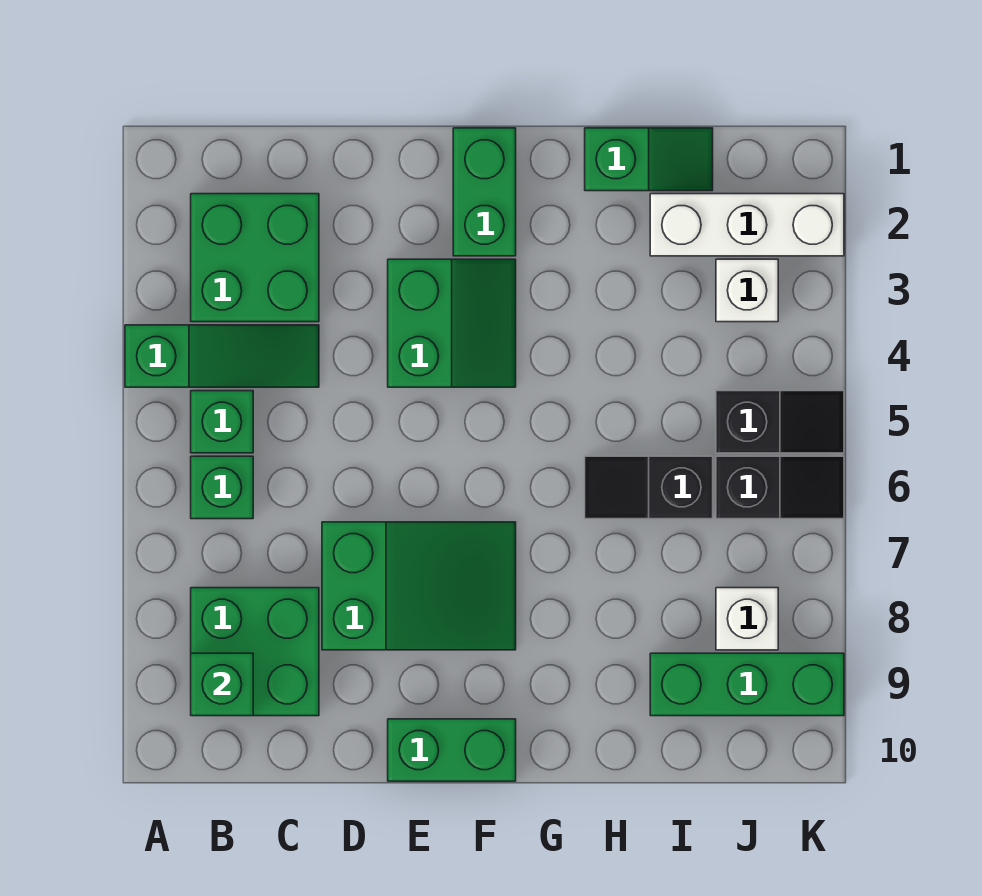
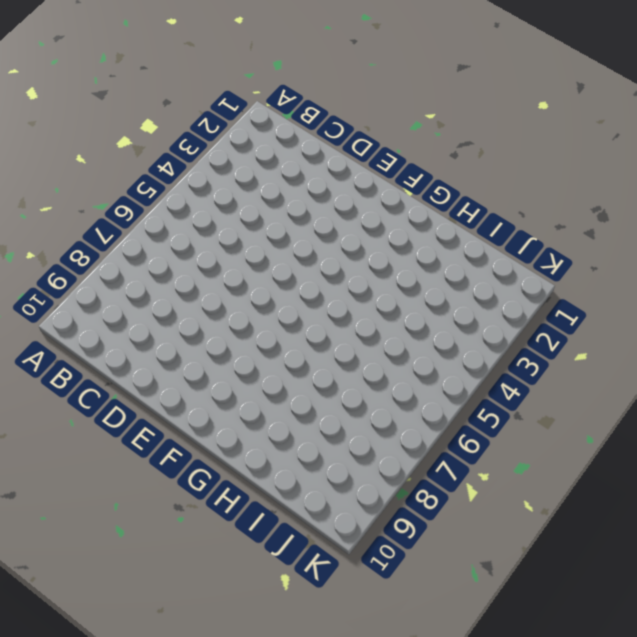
none -> green slope A4:C4 level 1 top A
none -> green brick B2:C3 level 1
none -> green brick B5 level 1

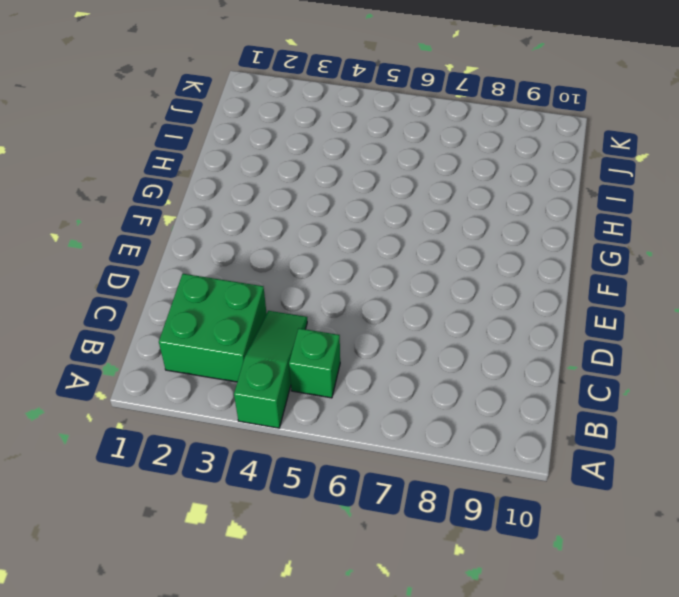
none -> green brick B6 level 1
none -> green brick B8:C9 level 1
none -> green slope D7:F8 level 1 top D

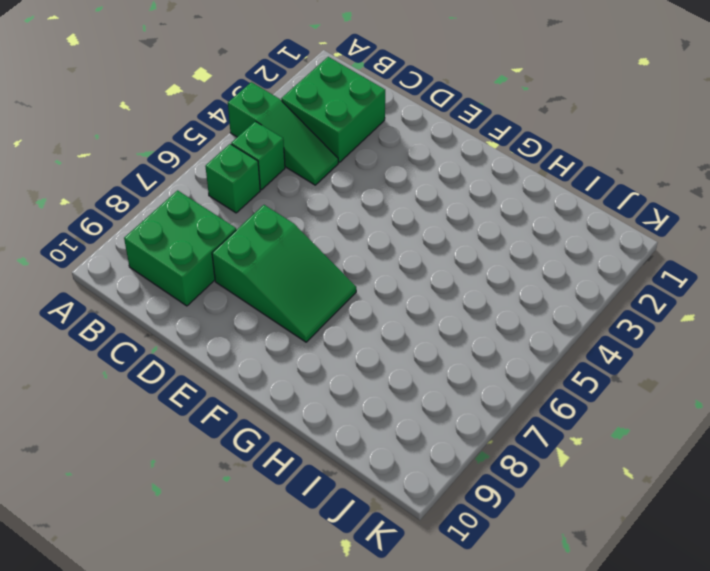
none -> green slope E3:F4 level 1 top E
none -> green brick E10:F10 level 1
none -> green brick F1:F2 level 1

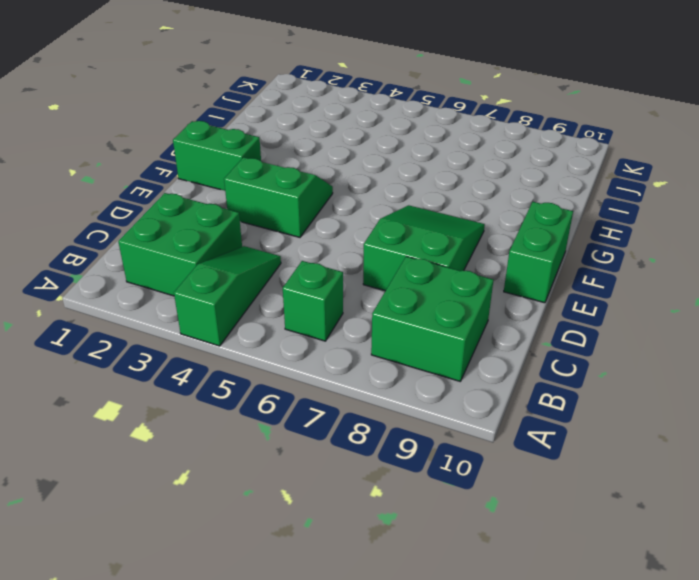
none -> green brick B5 level 1
none -> green slope H1:I1 level 1 top H
none -> black slope H6:I6 level 1 top I

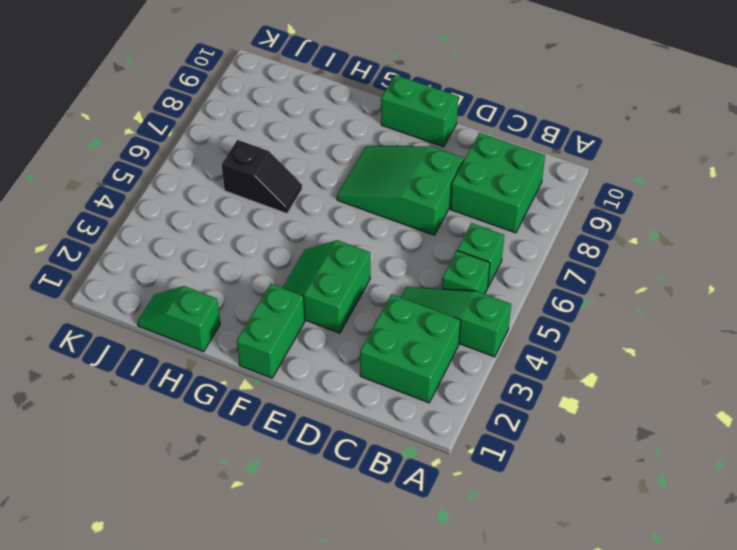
none -> white brick I2:K2 level 1
none -> green brick I9:K9 level 1
none -> white brick J3 level 1

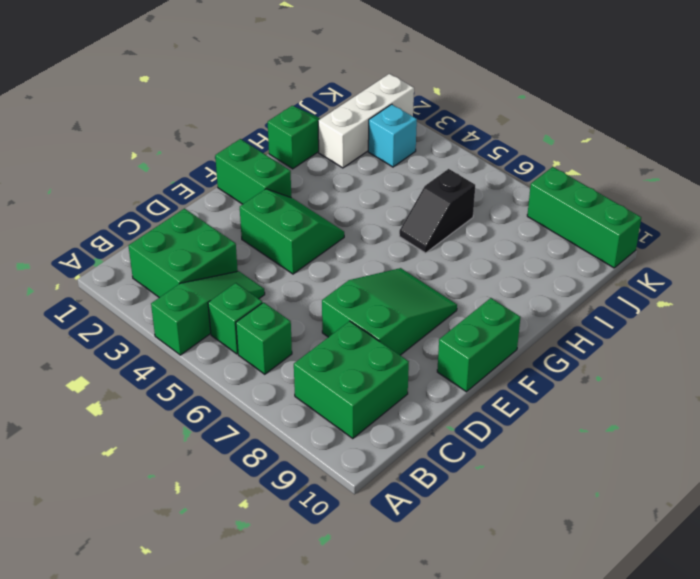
cyan brick J3 level 1 -> white brick J3 level 1
green brick K8:K10 level 1 -> green brick I9:K9 level 1
none -> black slope J5:K5 level 1 top J
none -> black slope J6:K6 level 1 top J
none -> white brick J8 level 1

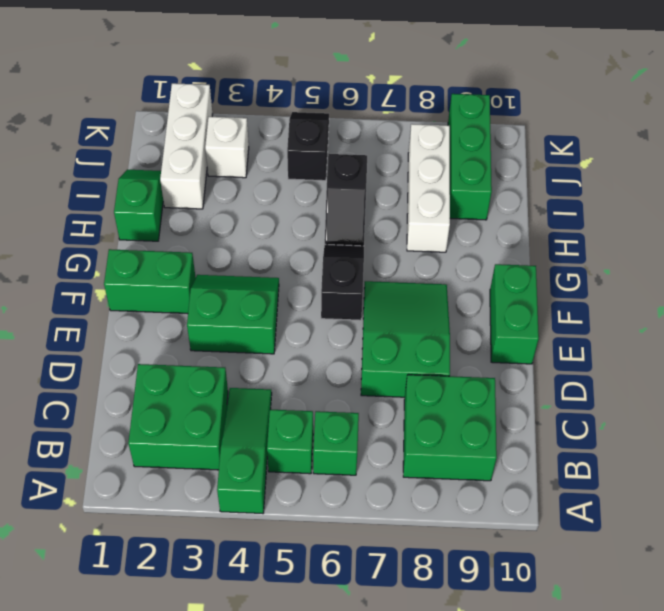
black slope F6:G6 level 1 top F -> black slope J6:K6 level 1 top J
white brick H8:J8 level 1 -> white brick J8 level 1
none -> green brick B9 level 2

